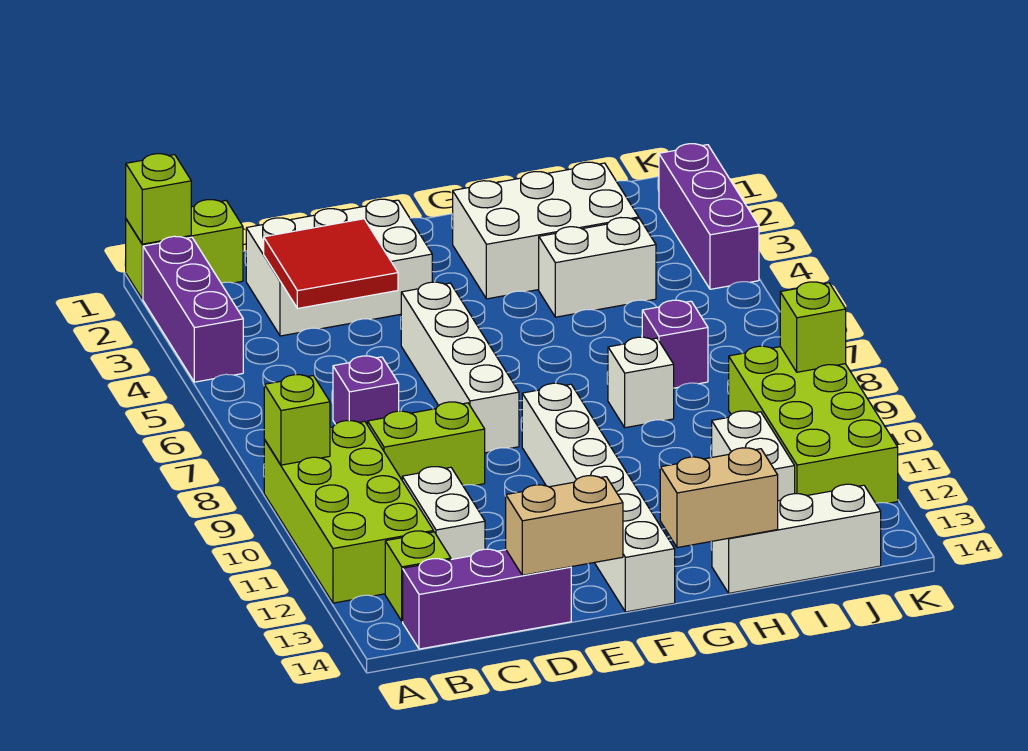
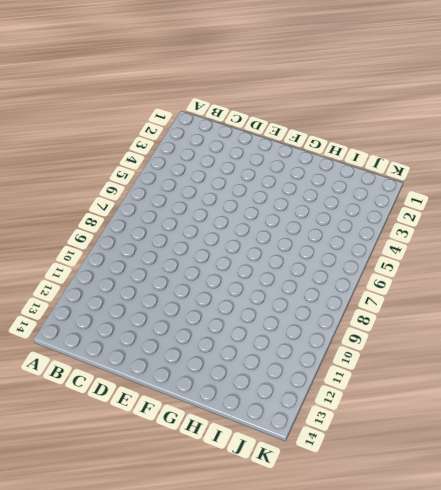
none -> lime brick A1:B1 level 1
none -> purple brick A2:A4 level 1
none -> lime brick A9:B12 level 1

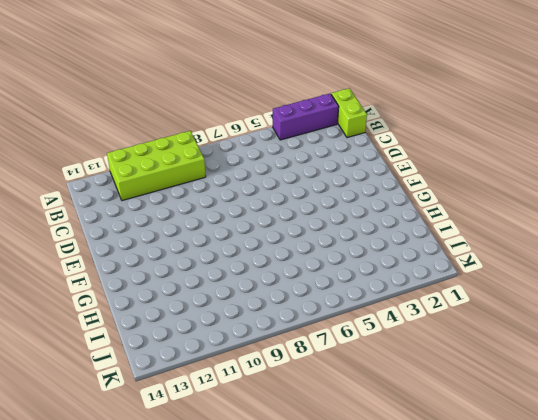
none -> lime brick B13 level 1
none -> purple brick B14:D14 level 1
none -> white brick C2:E3 level 1

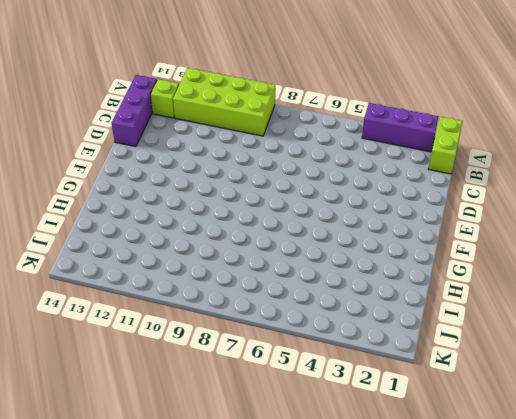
none -> white brick C2:E3 level 1
none -> purple brick C7 level 1
none -> lime brick C9:D9 level 1

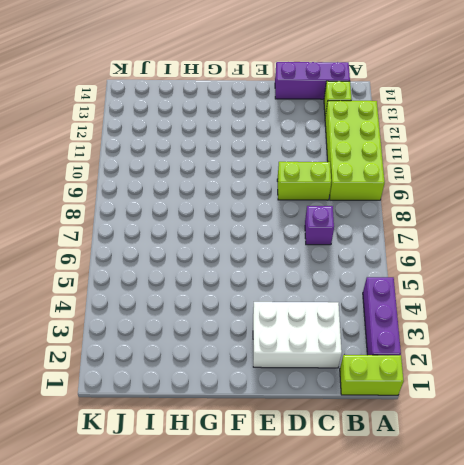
none -> white brick C11:C12 level 1
none -> white brick E5:E8 level 1
none -> white brick F9:F14 level 1

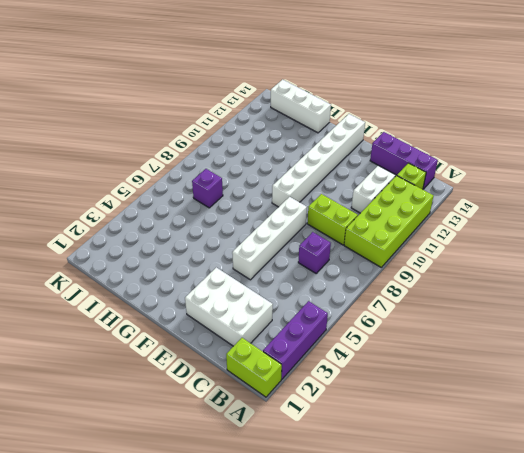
none -> white brick G2:I3 level 1
none -> white brick H4:I4 level 1
none -> white brick H8 level 1

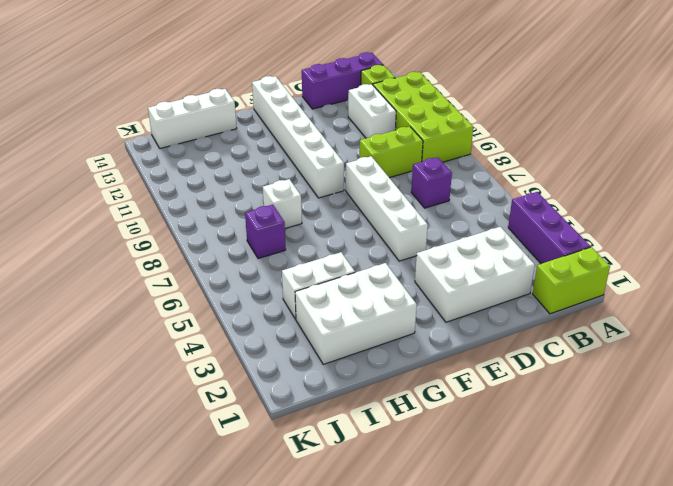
none -> white brick I11:I12 level 1
none -> lime brick J9:K12 level 1
none -> purple brick K2:K4 level 1

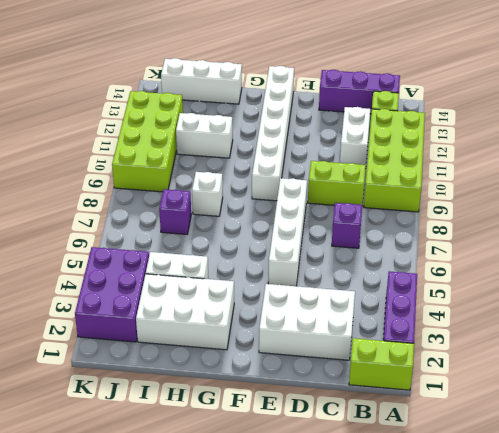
white brick H11:I11 level 1 -> white brick I11:I12 level 1
purple brick J2:K4 level 1 -> purple brick K2:K4 level 1
none -> lime brick A1 level 2
none -> lime brick A9 level 2
none -> red tile C3:D4 level 2

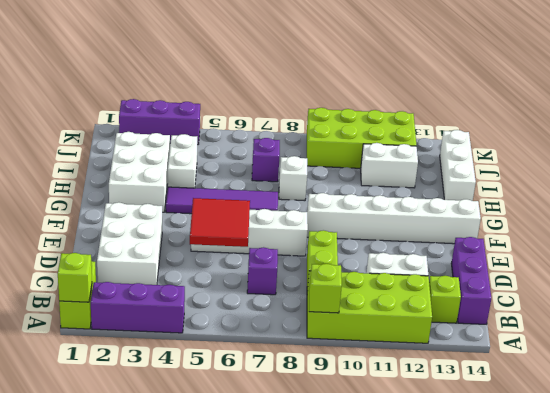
red tile D5:E6 level 2 -> red tile C3:D4 level 2
purple tile G4:G7 level 1 -> none
none -> tan brick D14:E14 level 2
none -> tan brick G14:H14 level 2
none -> lime brick K9 level 2

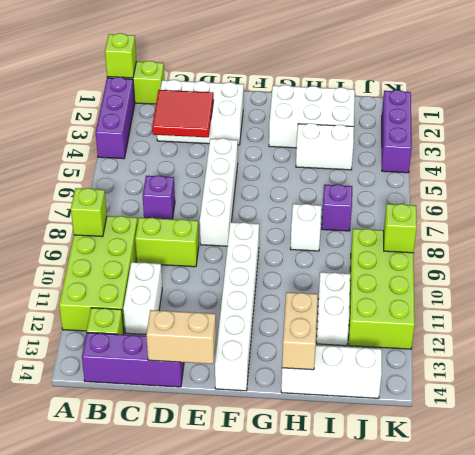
tan brick H13:H14 level 2 -> tan brick G14:H14 level 2

